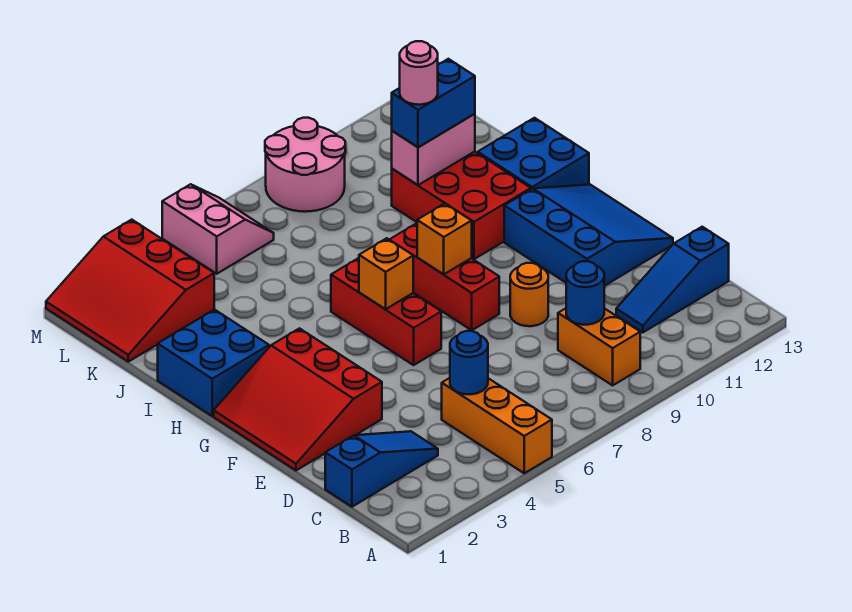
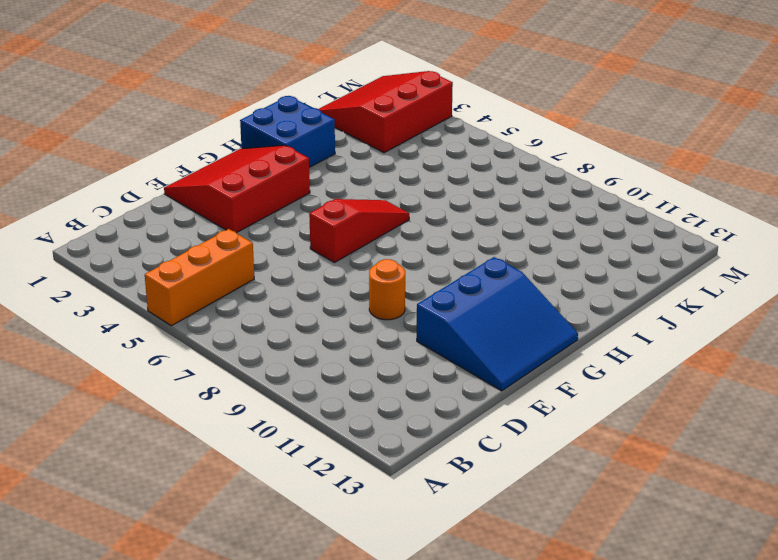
red slope F6:H6 level 1 top F -> red brick F6:H6 level 1
none -> orange brick B9:C9 level 1
none -> blue slope C1:C3 level 1 top 1
none -> blue slope C11:C13 level 1 top 13

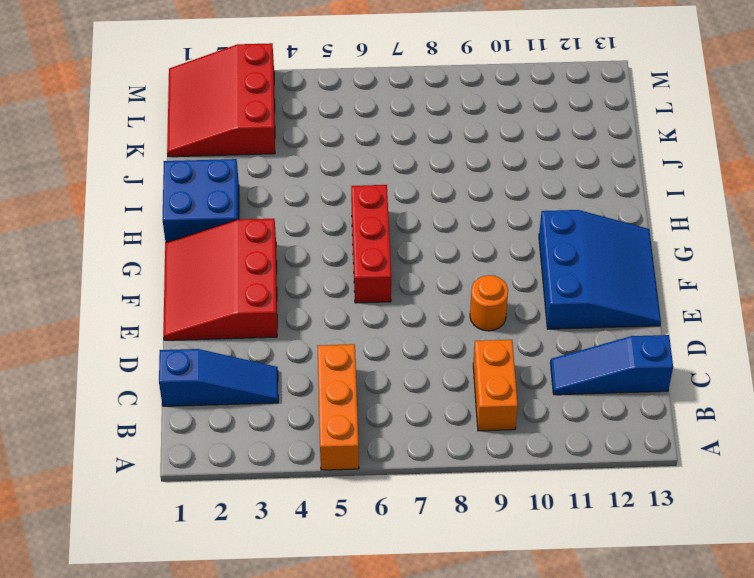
none -> red brick F8:H8 level 1
none -> red brick H10:J11 level 1
none -> blue brick H12:I13 level 1

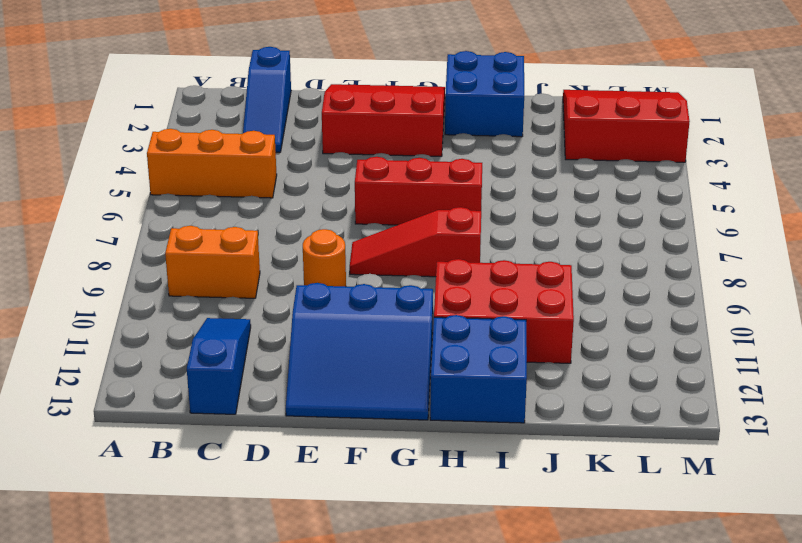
red slope F8:H8 level 1 top H -> red brick F8:H8 level 1
none -> pink slope L5:M6 level 1 top 5
none -> pink round brick L8:M9 level 1
none -> blue round brick C5 level 2

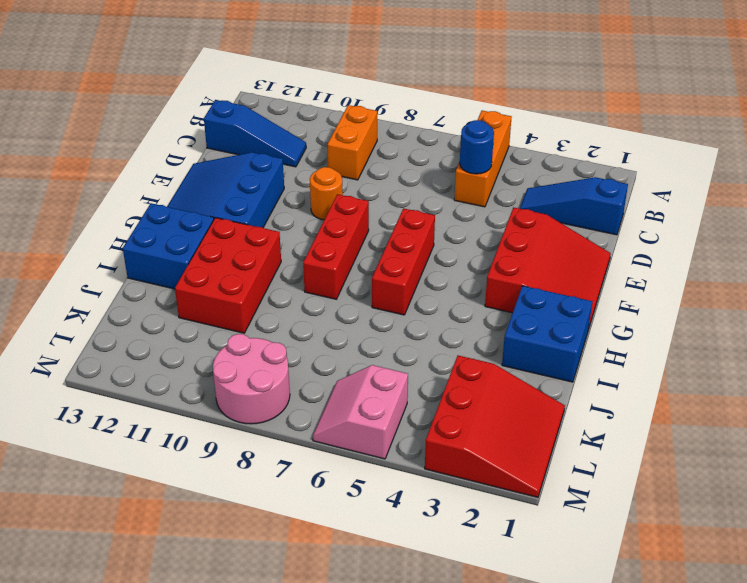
none -> blue round brick C9 level 2
none -> orange brick G6 level 2
none -> orange brick G8 level 2

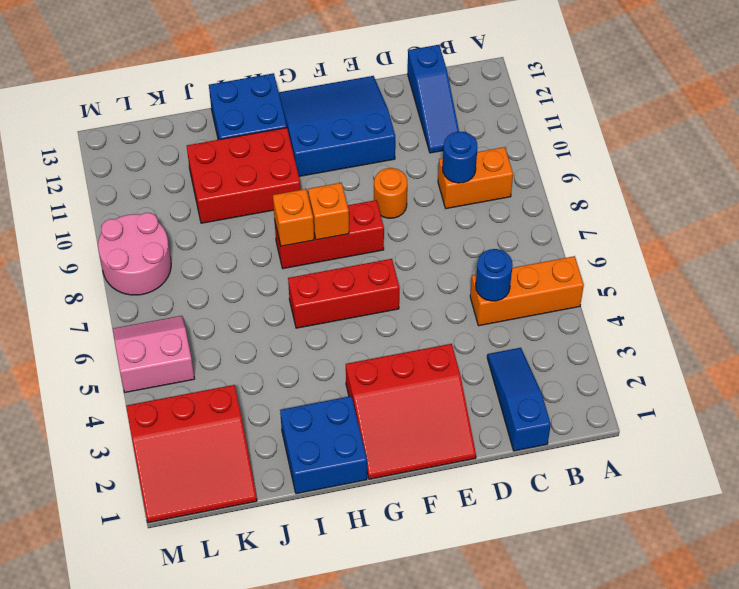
orange brick H8 level 2 -> orange brick G6 level 2
none -> pink brick J10:J11 level 2
none -> blue brick J10:J11 level 3
none -> pink round brick J10 level 4

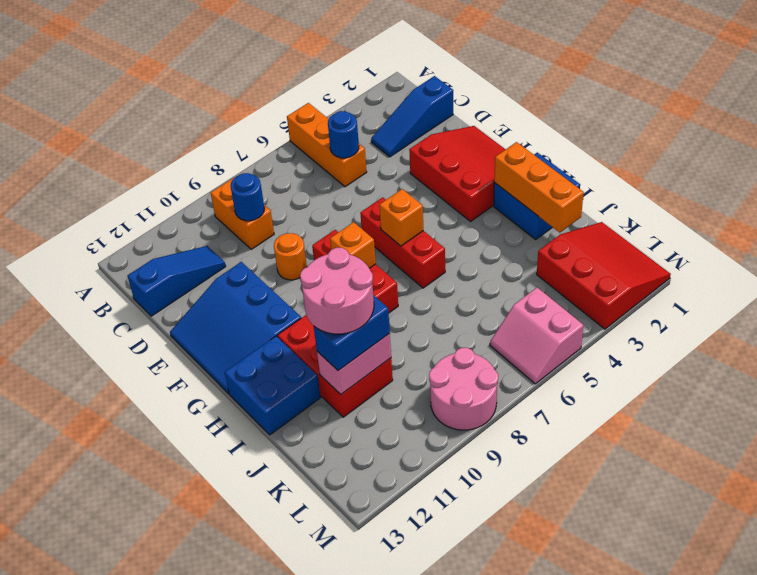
orange brick H2:J2 level 2 -> none
pink round brick I10:J11 level 4 -> pink round brick J10 level 4

